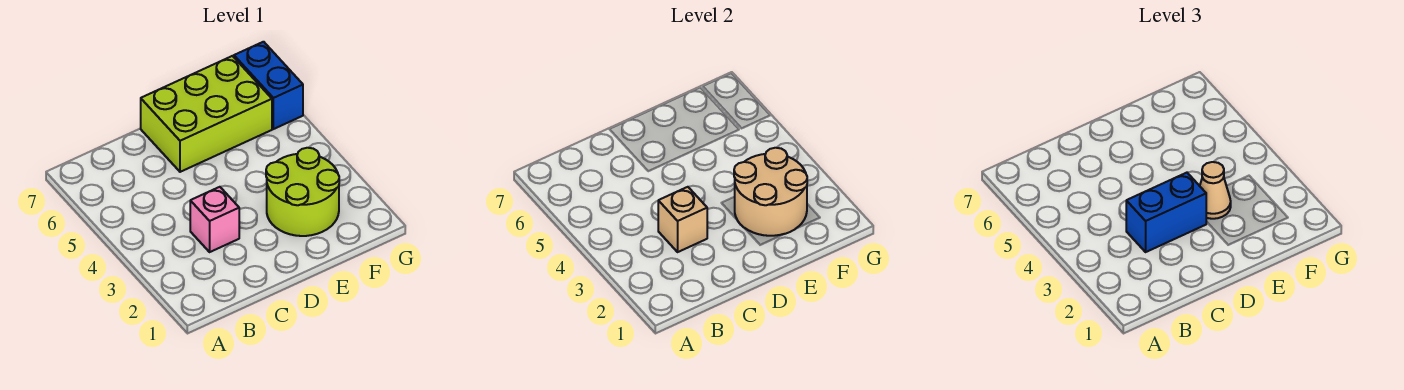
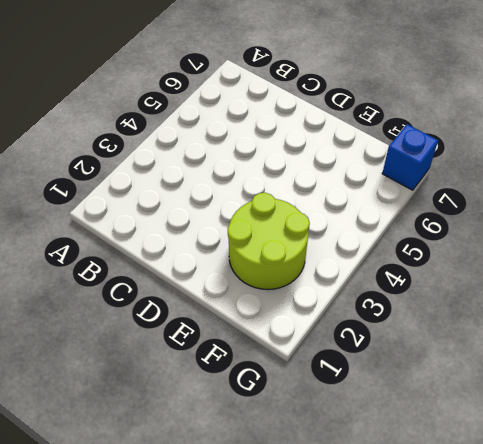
blue brick G7 level 1 -> blue brick G6:G7 level 1
none -> pink brick C3 level 1
none -> lime brick D6:F7 level 1

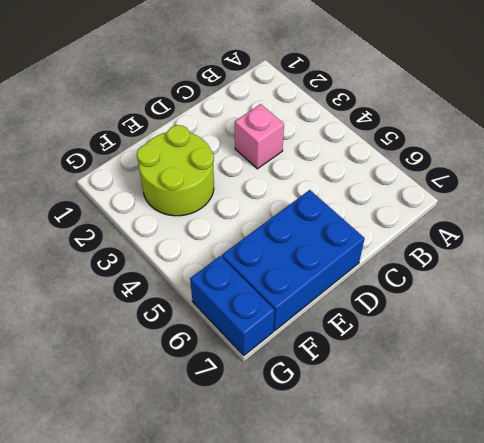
blue brick D6:F7 level 1 -> lime brick D6:F7 level 1
none -> tan brick C3 level 2
none -> tan round brick E2:F3 level 2

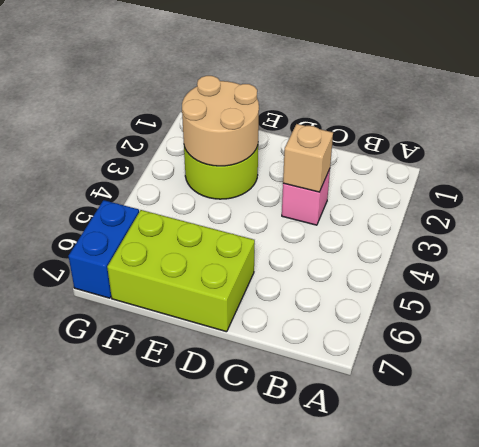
none -> blue brick C3:D3 level 3
none -> tan cone E3 level 3

